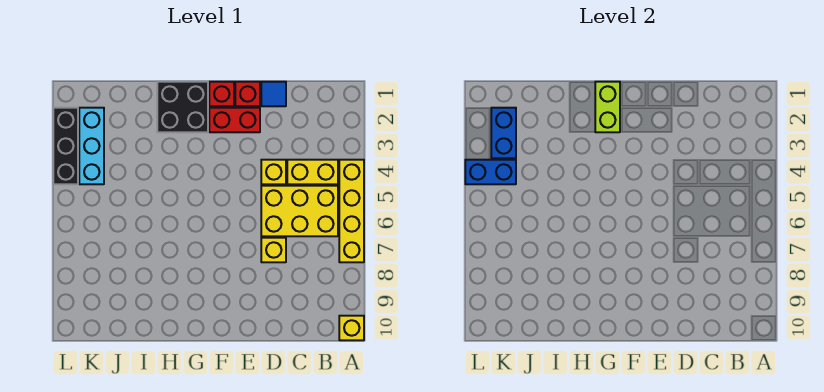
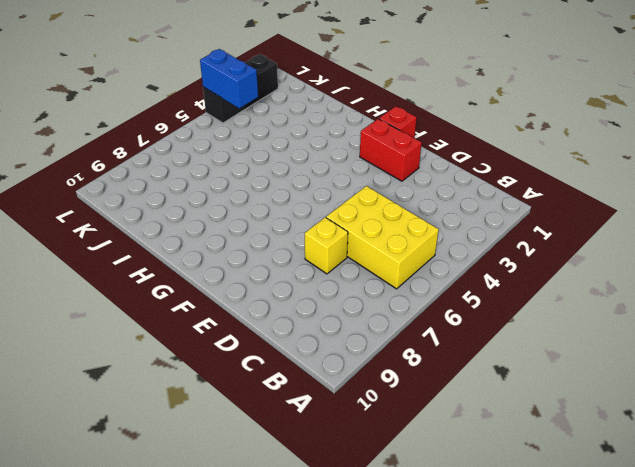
none -> yellow brick A4:A7 level 1
none -> yellow brick A10 level 1
none -> yellow brick B4:C4 level 1

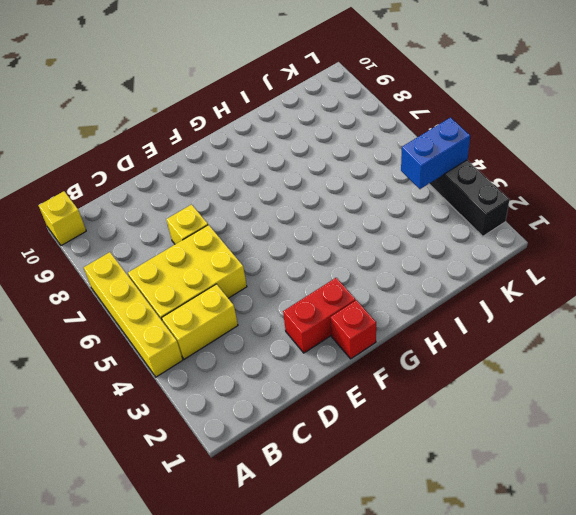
none -> blue tile D1 level 1
none -> yellow brick D4 level 1
none -> red brick E1 level 1

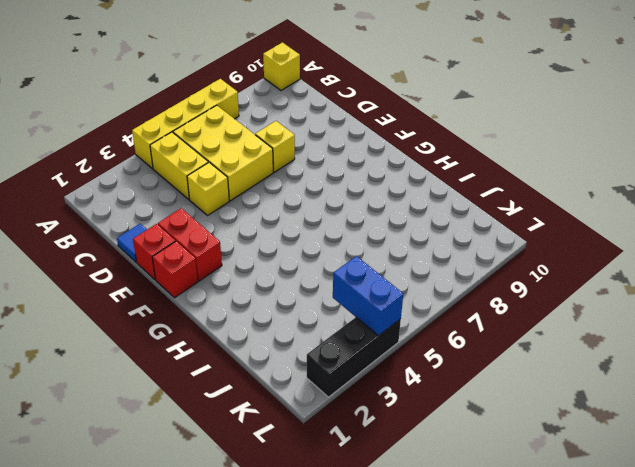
none -> black brick G1:H2 level 1
none -> cyan brick K2:K4 level 1
none -> lime brick G1:G2 level 2

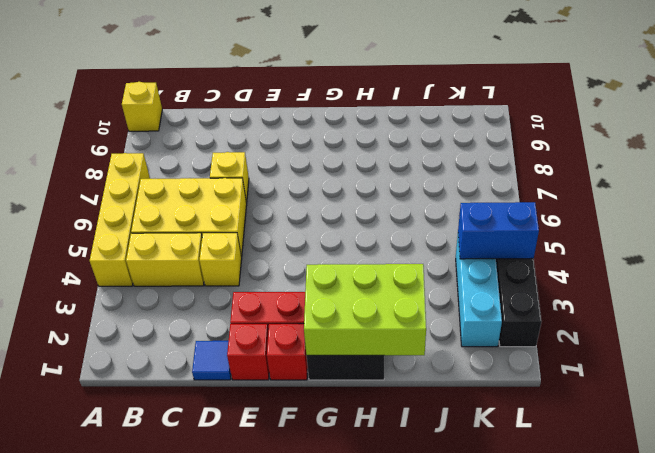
lime brick G1:I2 level 2 -> lime brick G1:G2 level 2
none -> blue brick K2:K3 level 2

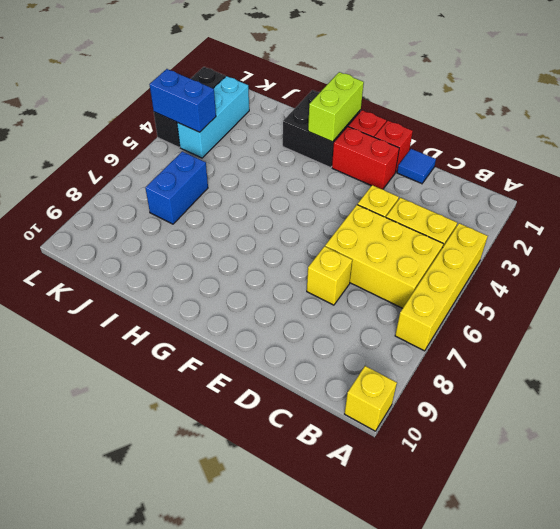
blue brick J6:J7 level 1 -> blue brick K2:K3 level 2

